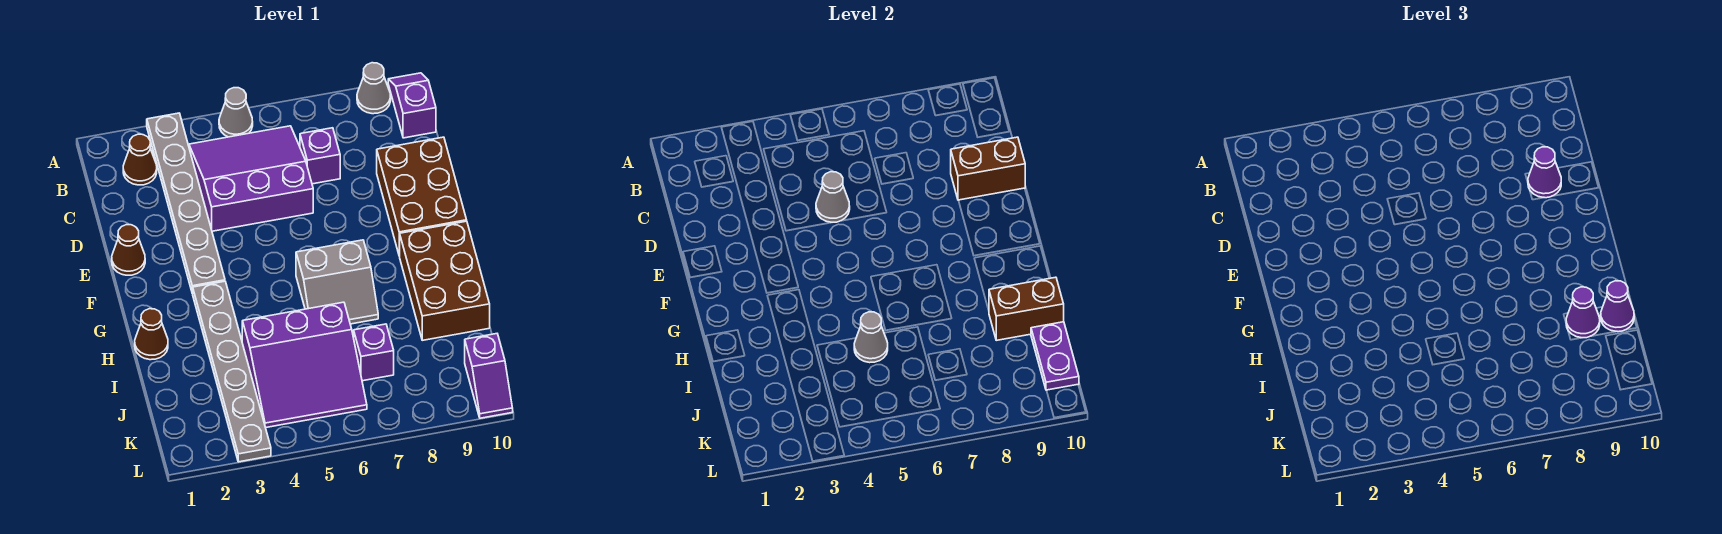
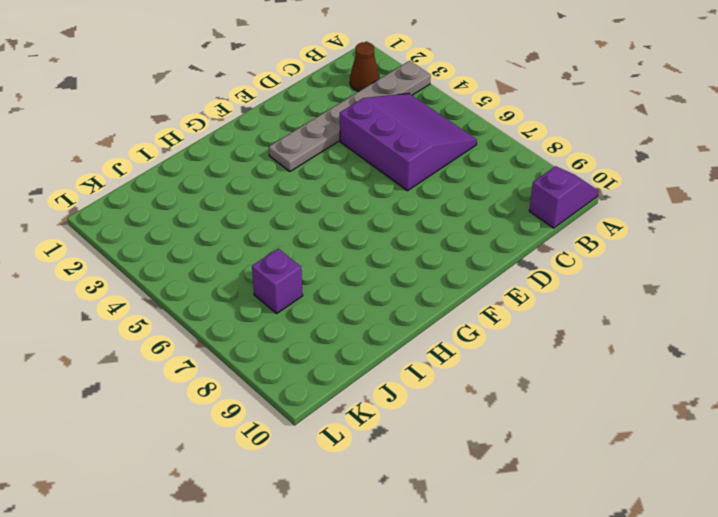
none -> grey cone A5 level 1
none -> grey cone A9 level 1
none -> purple brick C7 level 1

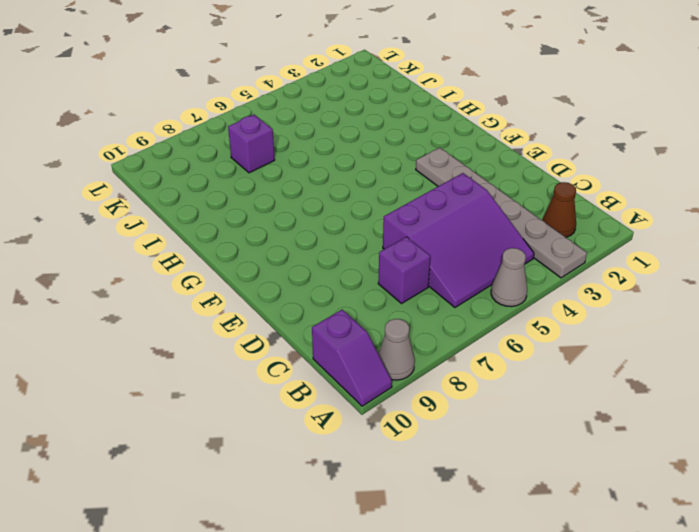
none -> brown brick D9:F10 level 1
none -> brown cone E1 level 1
none -> grey plate G3:L3 level 1

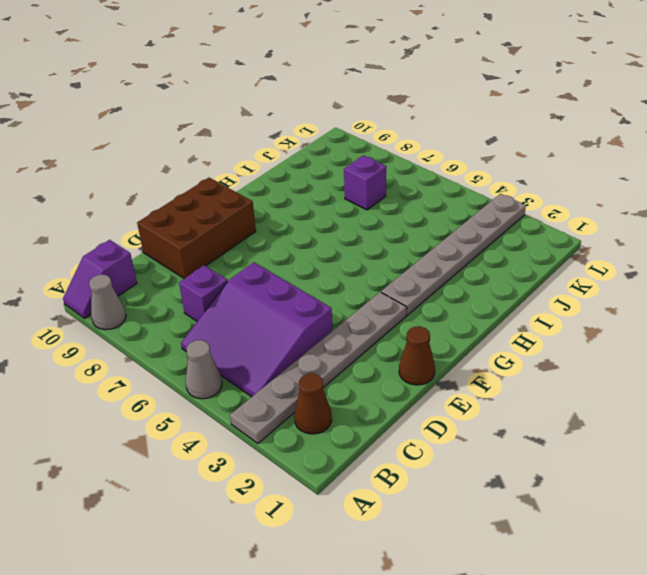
none -> grey slope G6:H7 level 1 top G
none -> brown brick G9:I10 level 1
none -> brown cone H1 level 1

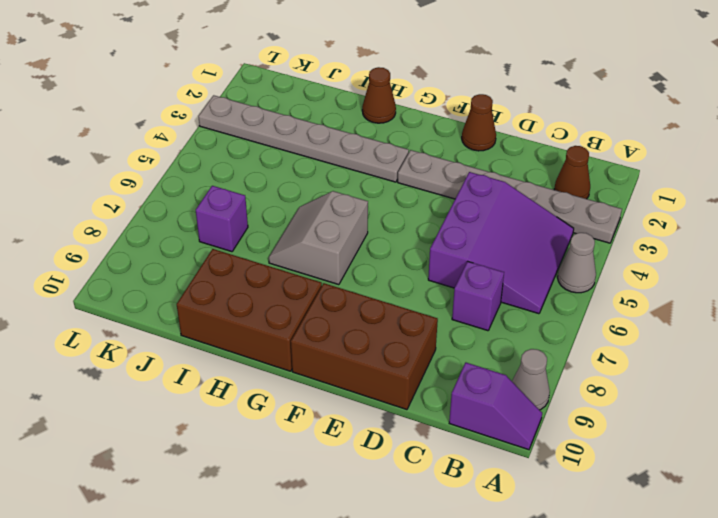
none -> purple slope I4:K6 level 1 top I
none -> purple slope K10:L10 level 1 top K
none -> grey cone D5 level 2

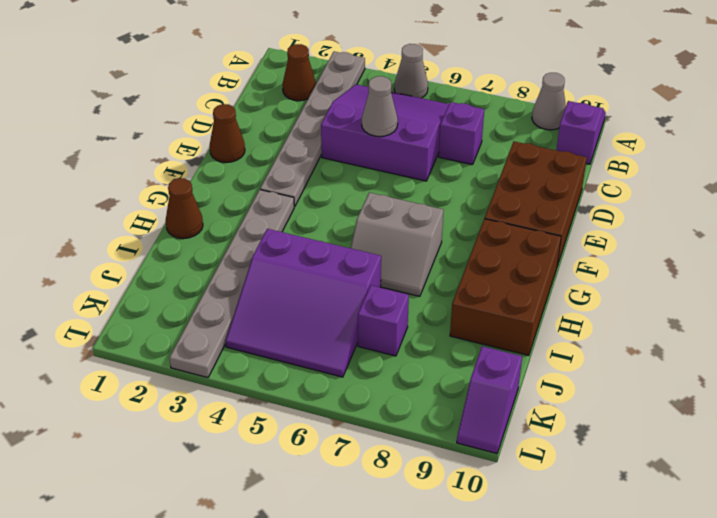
none -> brown brick D9:D10 level 2
none -> grey cone I5 level 2
none -> brown brick I9:I10 level 2

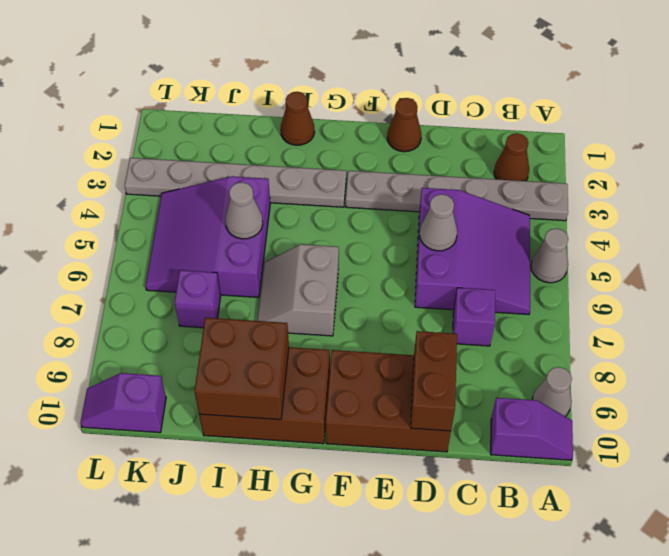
brown brick H9:I10 level 2 -> brown brick I9:I10 level 2
none -> purple plate J10:K10 level 2
none -> purple cone D9 level 3
none -> purple cone I9 level 3

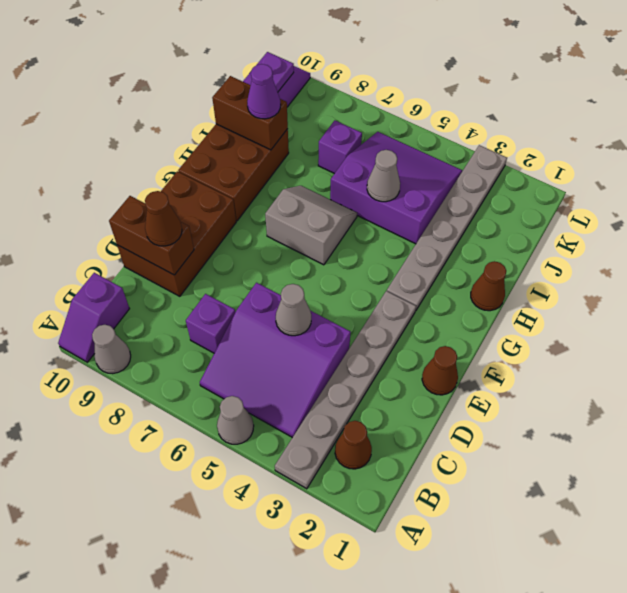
brown cone D9 level 3 -> purple cone D9 level 3
none -> purple cone I10 level 3

